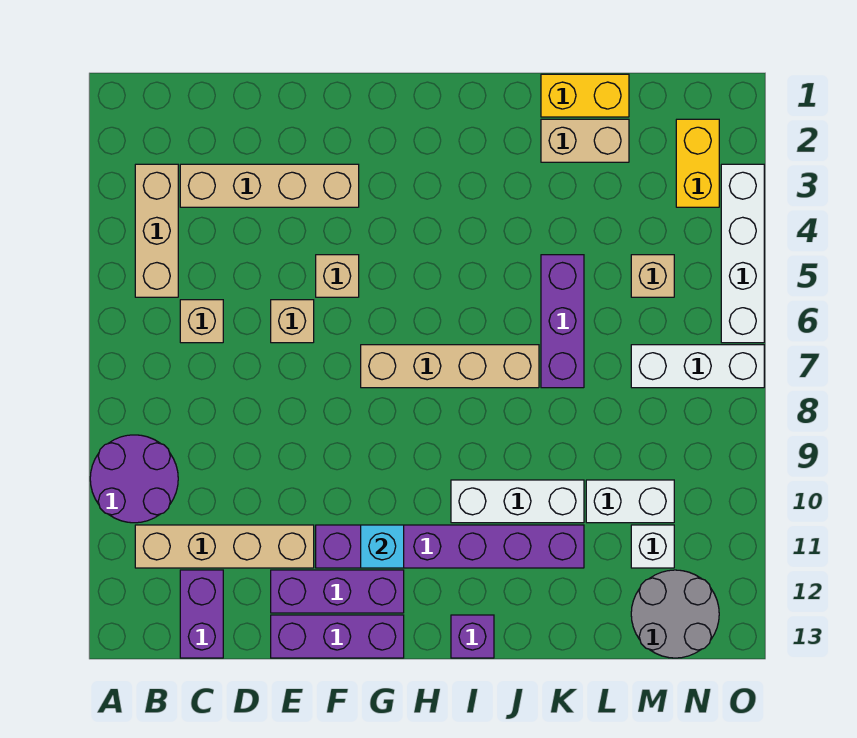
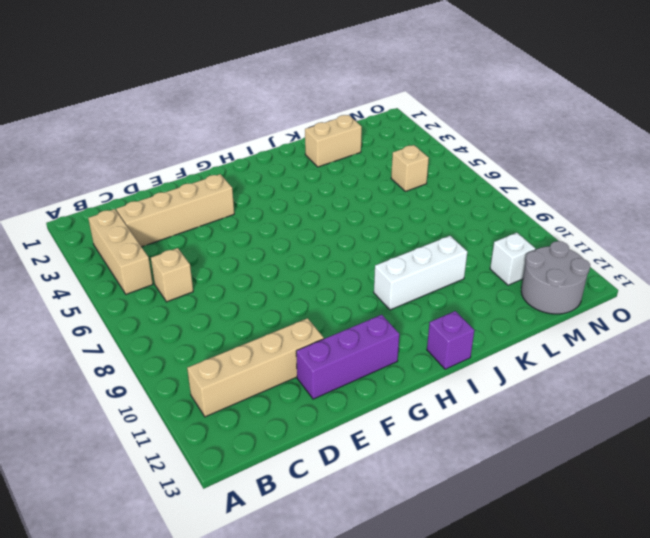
none -> purple round brick A9:B10 level 1
none -> purple brick C12:C13 level 1
none -> tan brick E6 level 1

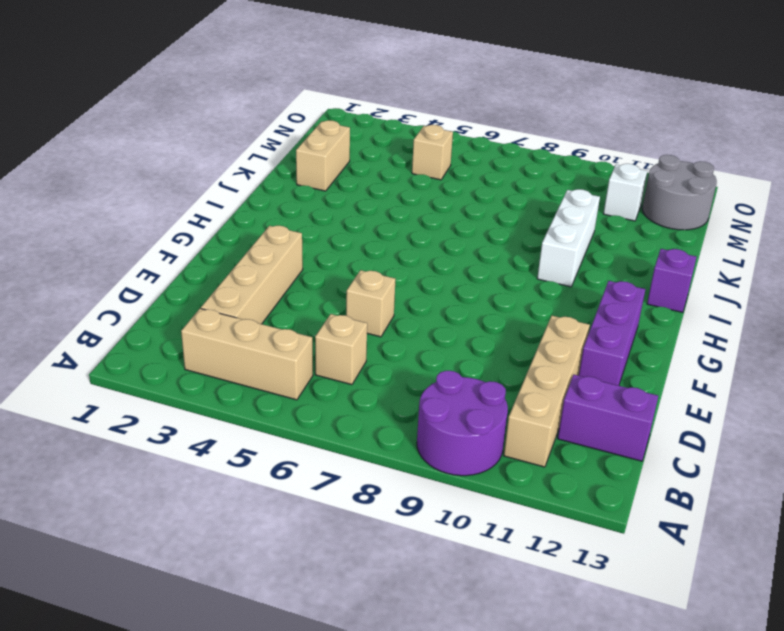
none -> purple brick E13:G13 level 1
none -> tan brick F5 level 1
none -> purple brick F11:K11 level 1

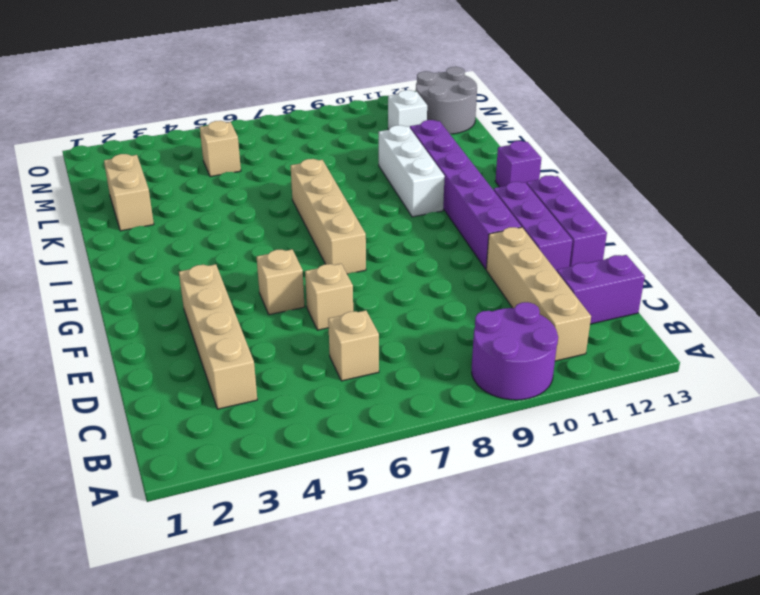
none -> tan brick B3:B5 level 1
none -> yellow brick K1:L1 level 1
none -> purple brick K5:K7 level 1

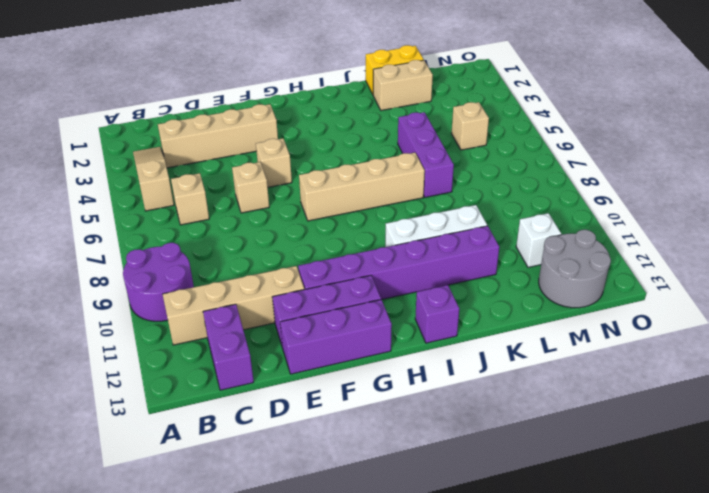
tan slope B3:B5 level 1 top 5 -> tan brick B3:B5 level 1
none -> white brick L10:M10 level 1
none -> white brick M7:O7 level 1
none -> yellow brick N2:N3 level 1

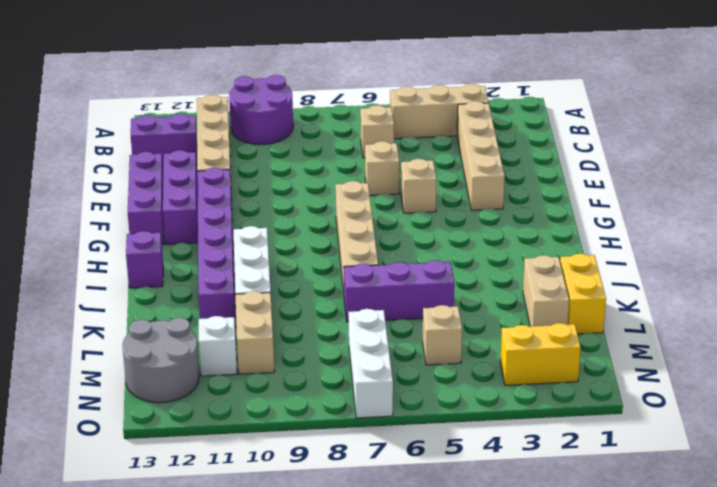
tan brick L10:M10 level 1 -> white brick L10:M10 level 1
none -> white brick O3:O6 level 1
none -> cyan brick G11 level 2

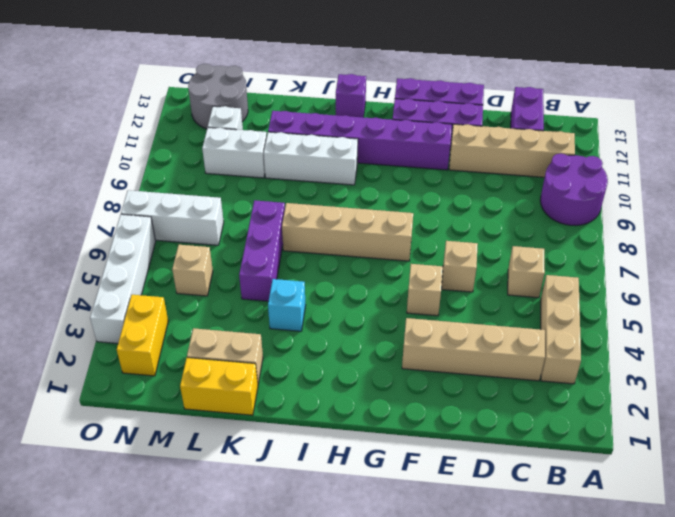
cyan brick J4 level 1 -> cyan brick G11 level 2

